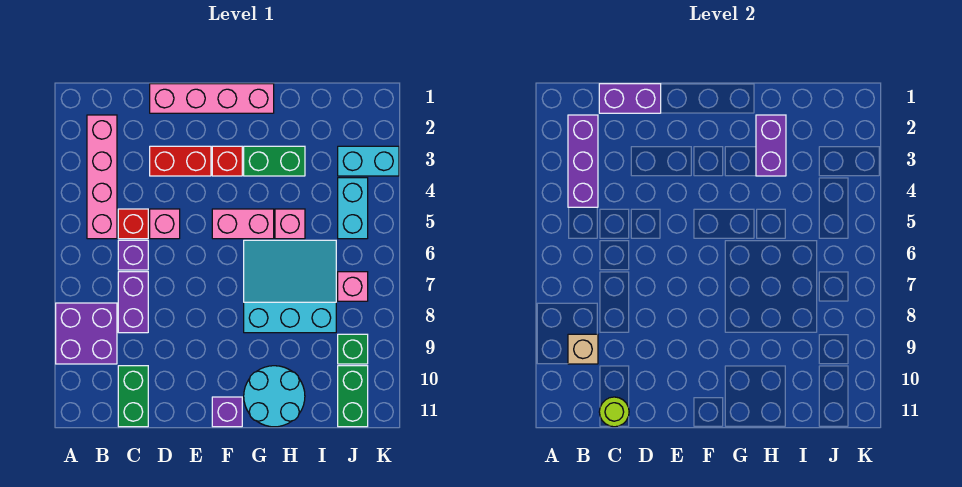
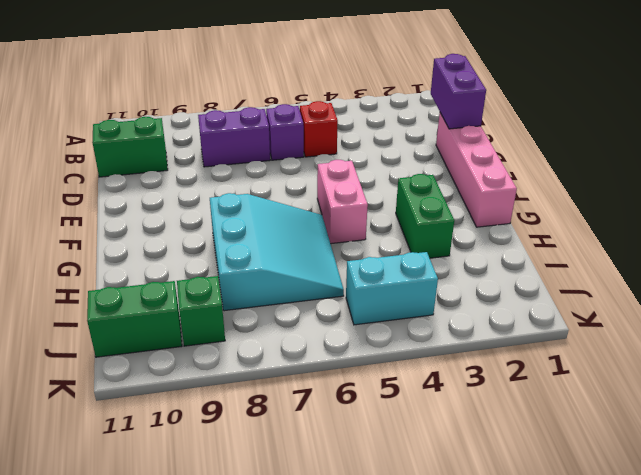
none -> purple brick A8:B9 level 1
none -> pink brick B2:B5 level 1
none -> red brick D3:E3 level 1

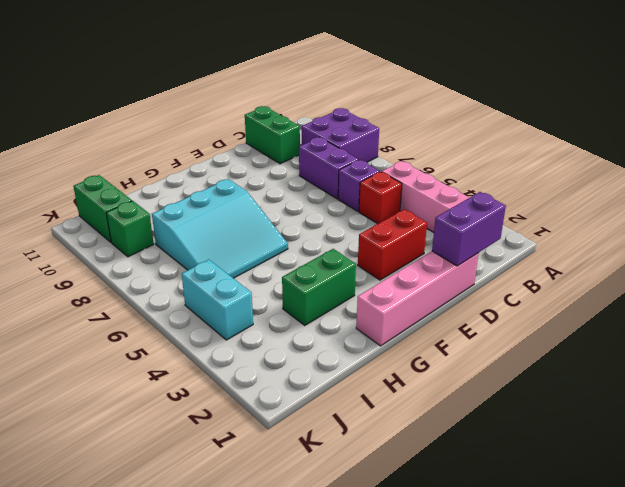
none -> pink brick D5 level 1
none -> red brick F3 level 1
none -> pink brick F5:G5 level 1

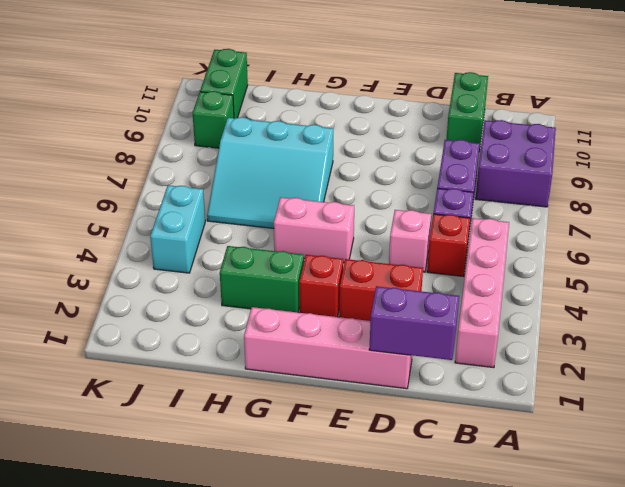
none -> purple brick F11 level 1
none -> cyan round brick G10:H11 level 1
none -> pink brick H5 level 1

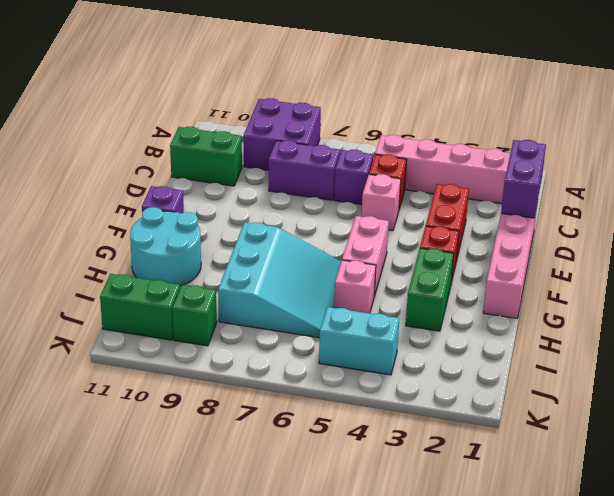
none -> cyan brick J3:K3 level 1
none -> pink brick J7 level 1
none -> purple brick B2:B4 level 2

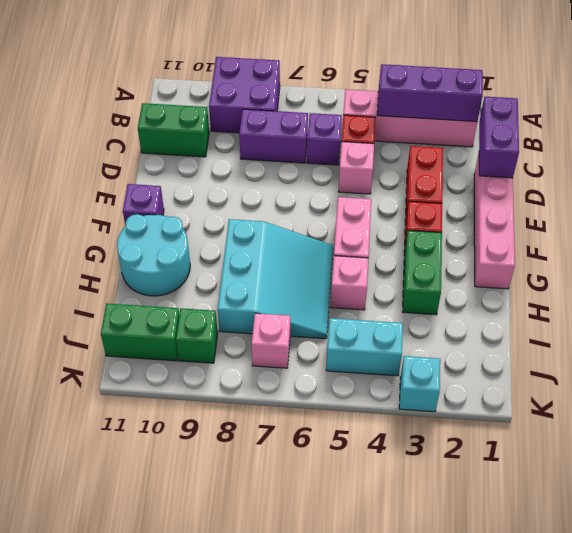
cyan brick K3 level 1 -> cyan brick J3:K3 level 1
none -> tan brick B9 level 2
none -> lime round brick C11 level 2
none -> purple brick H2:H3 level 2

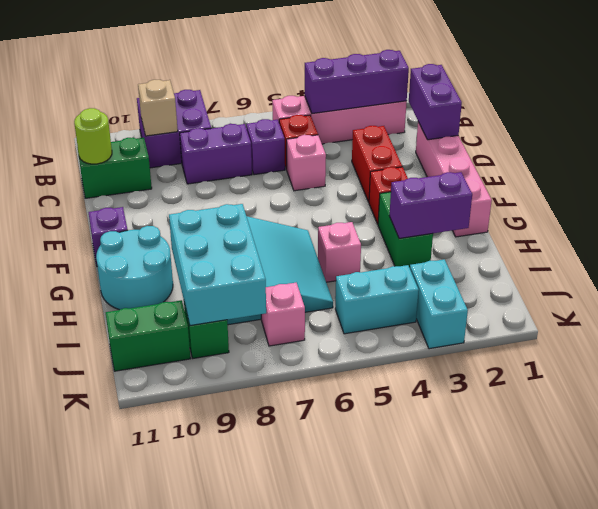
cyan brick H8:J9 level 2 -> none
none -> pink brick F5:G5 level 1

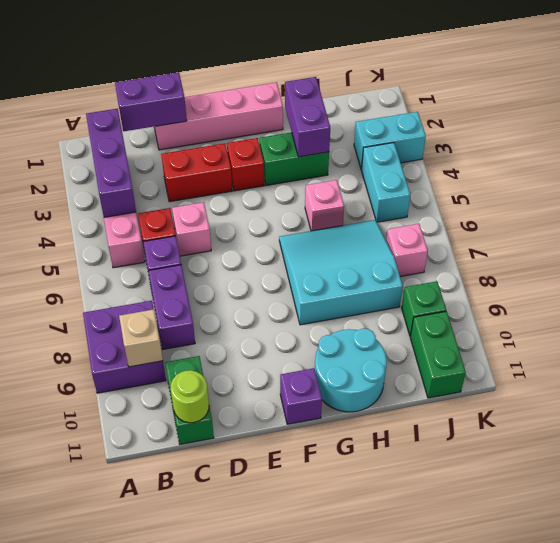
none -> pink brick F5:G5 level 1

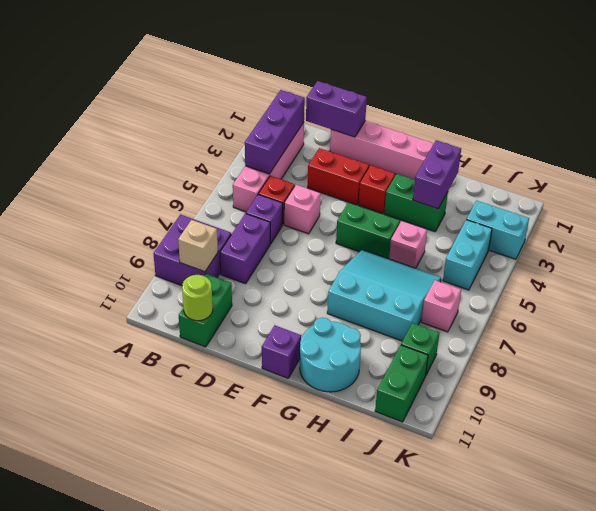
green brick F5:G5 level 1 -> pink brick F5:G5 level 1

